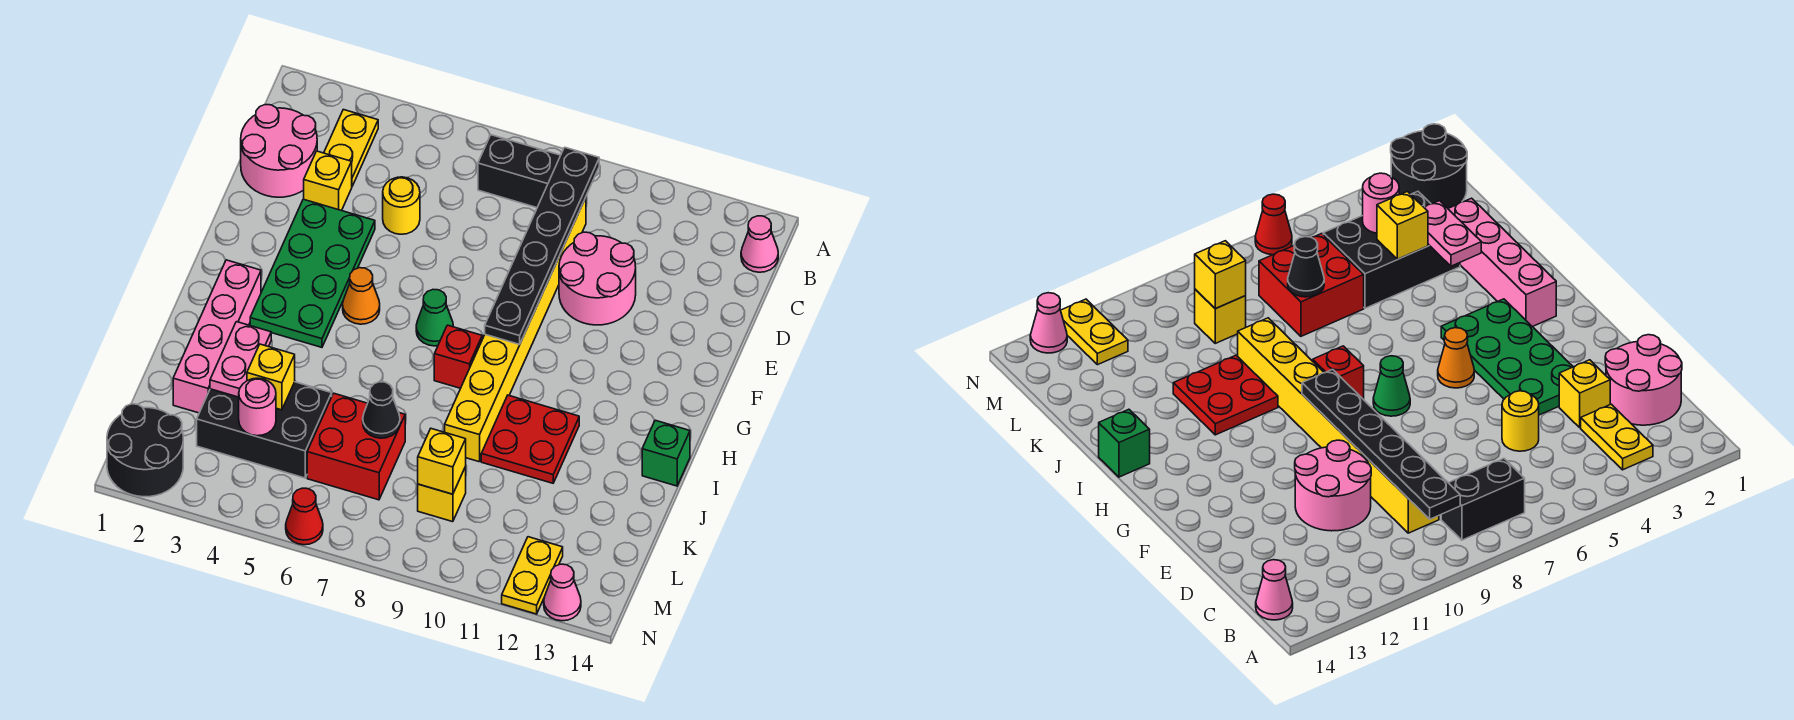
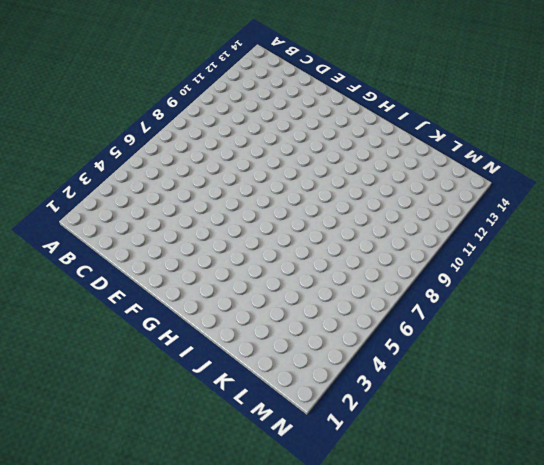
none -> yellow plate B3:C3 level 1
none -> black brick B7:B8 level 1
none -> pink cone B14 level 1

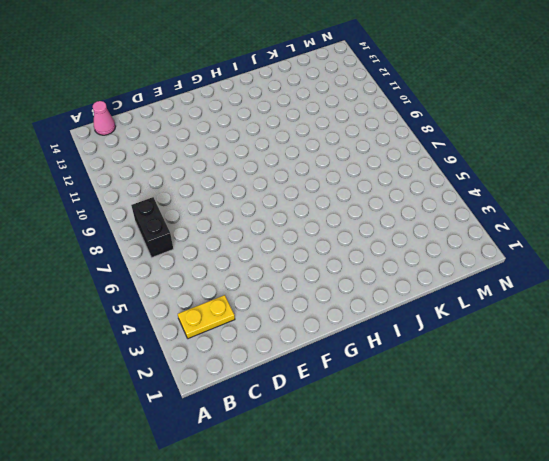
none -> pink round brick C1:D2 level 1
none -> yellow brick C9:J9 level 1
none -> yellow brick D3 level 1

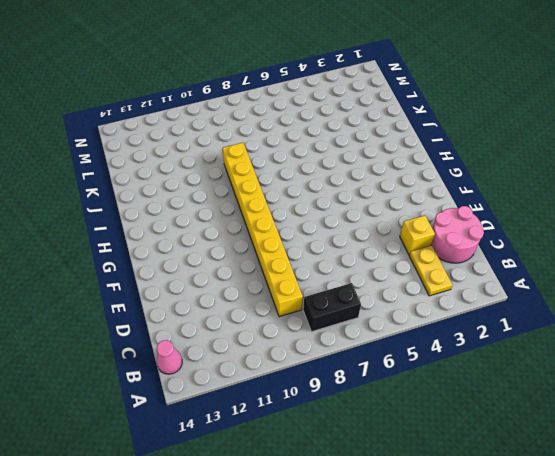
none -> yellow round brick D5 level 1
none -> pink round brick D10:E11 level 1
none -> green plate E3:H4 level 1

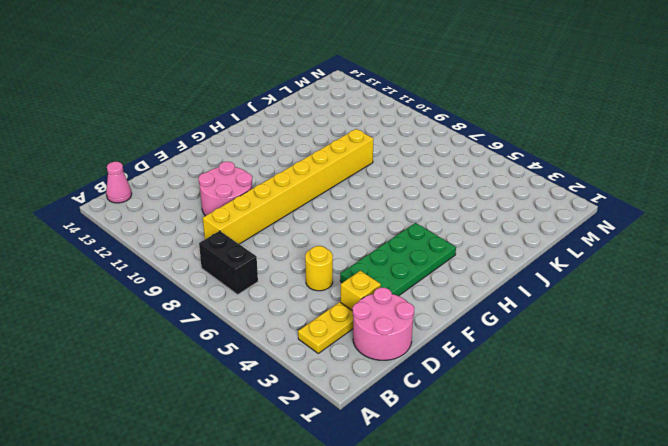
none -> orange cone G5 level 1
none -> green cone G7 level 1
none -> pink brick H2:K2 level 1

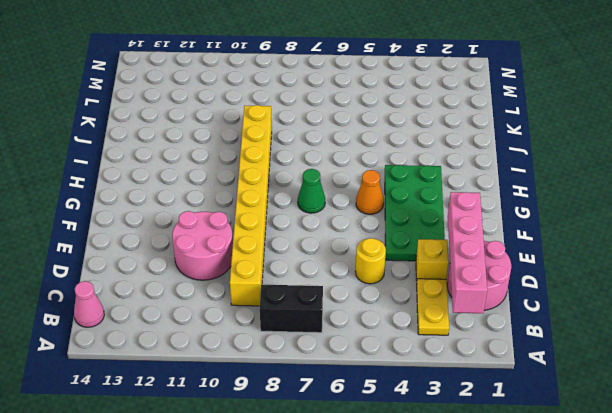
pink brick B2:E2 level 2 -> pink brick H2:K2 level 1
none -> red brick H8 level 1
none -> red plate I10:J11 level 1
none -> green brick I14 level 1

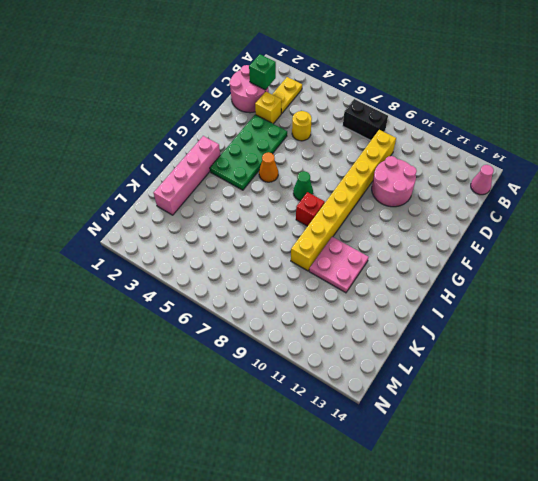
green brick C2 level 2 -> green brick I14 level 1
pink plate I10:J11 level 1 -> red plate I10:J11 level 1
none -> black brick K3:L5 level 1
none -> red brick K6:L7 level 1
none -> yellow brick L9 level 1

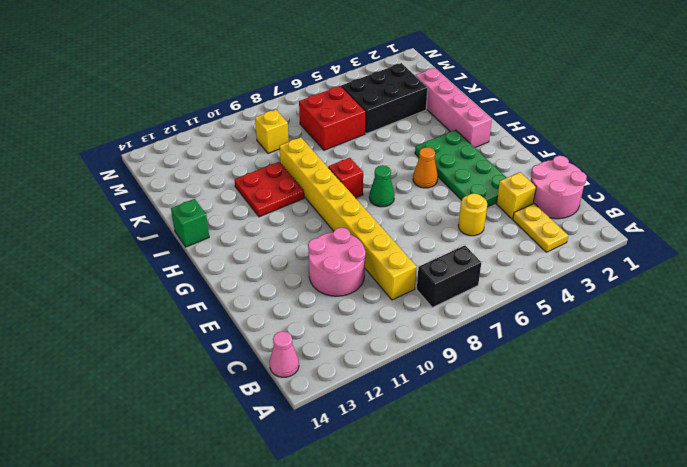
none -> black round brick M1:N2 level 1
none -> yellow plate M12:N12 level 1
none -> red cone N6 level 1

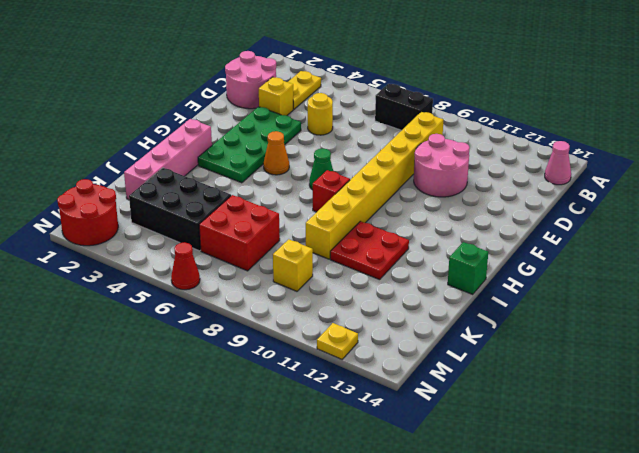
red round brick M1:N2 level 1 -> black round brick M1:N2 level 1
yellow plate N12 level 1 -> yellow plate M12:N12 level 1
none -> pink cone N13 level 1
none -> black plate B9:G9 level 2
none -> pink plate J3:K3 level 2

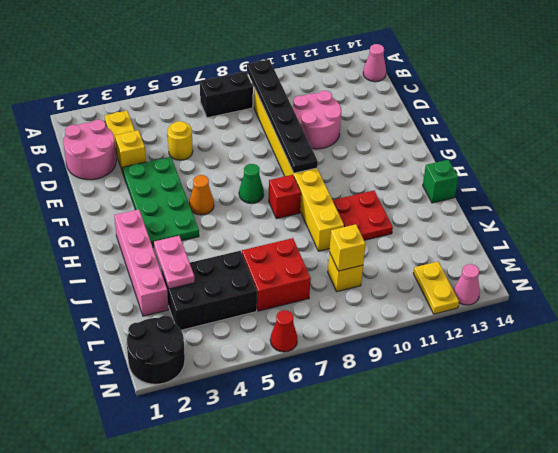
none -> yellow brick K4 level 2
none -> black cone K7 level 2
none -> pink round brick L4 level 2

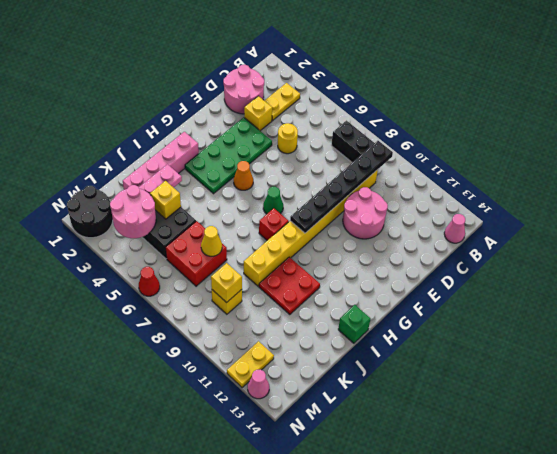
yellow cone K7 level 2 -> black cone K7 level 2
pink round brick L3:M4 level 2 -> pink round brick L4 level 2

